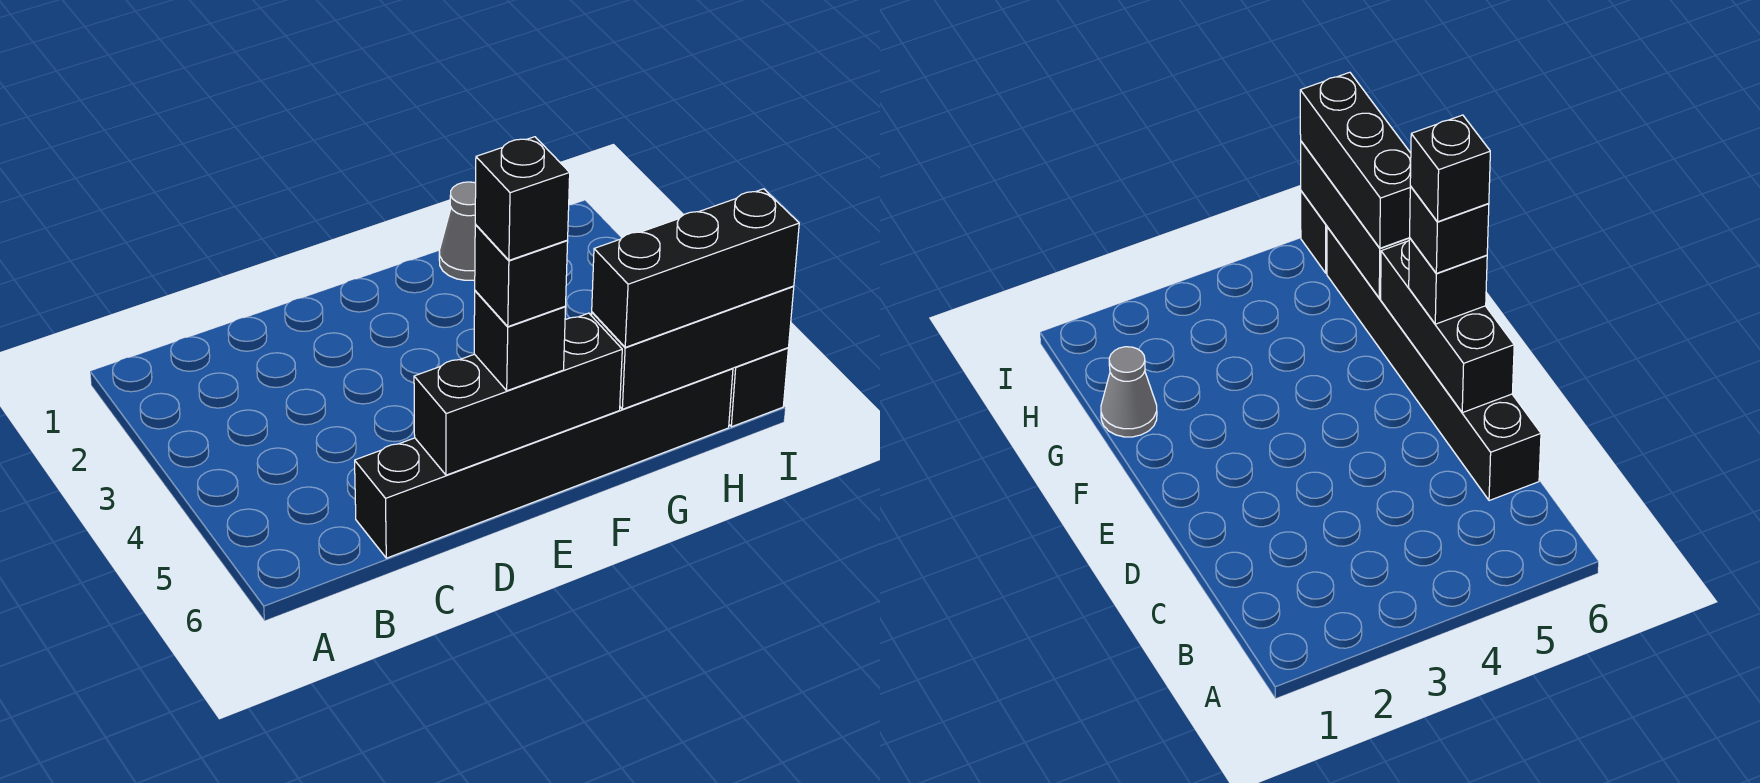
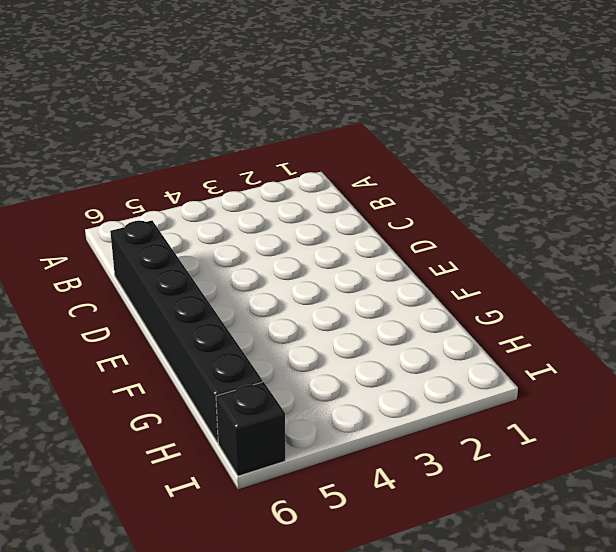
none -> grey cone G1 level 1
none -> black brick D6:F6 level 2

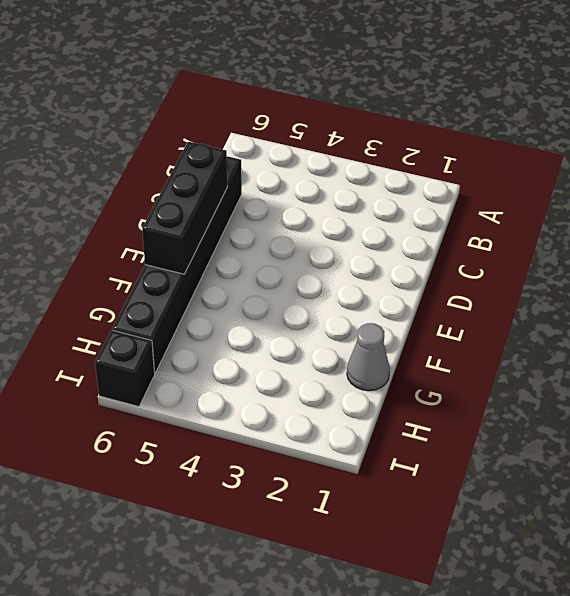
none -> black brick G6:I6 level 2
none -> black brick E6 level 3

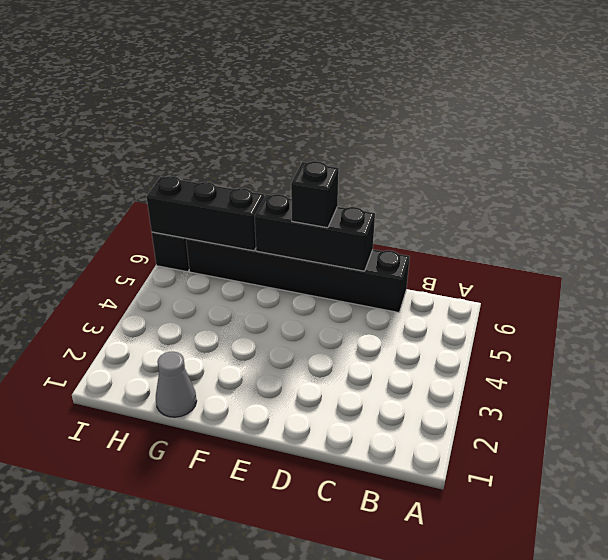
none -> black brick G6:I6 level 3
none -> black brick E6 level 4

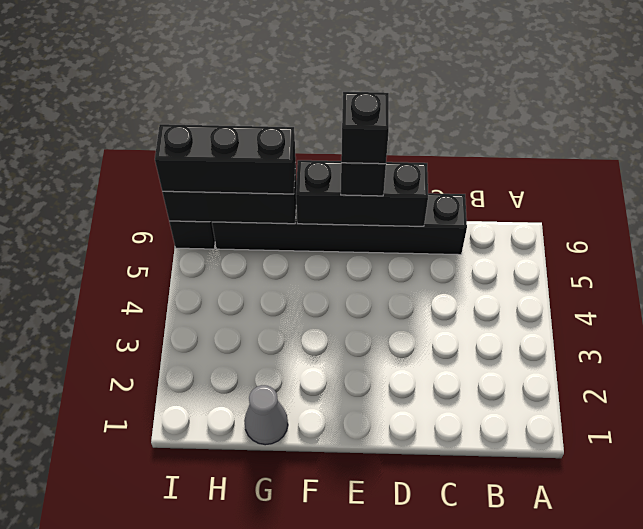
none -> black brick E6 level 5

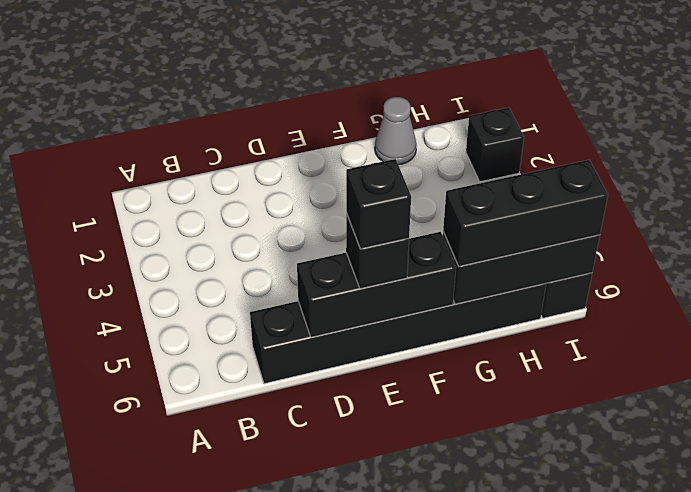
black brick I2 level 1 -> black brick E6 level 5

